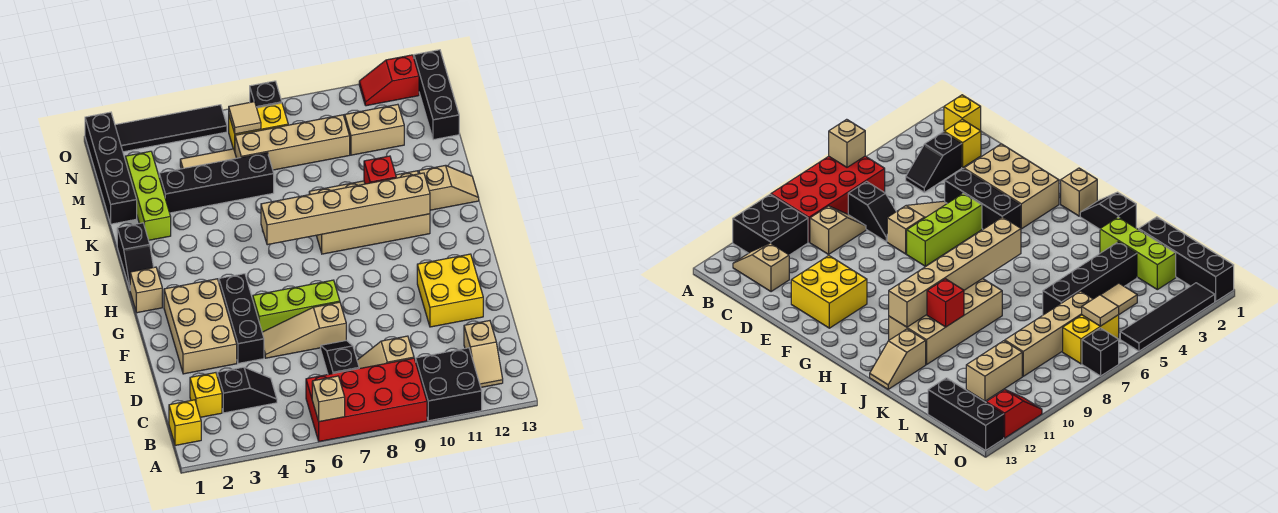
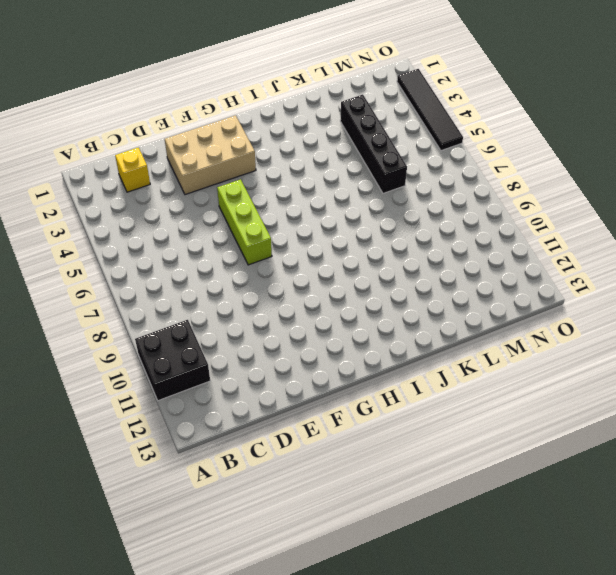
none -> red brick A6:B9 level 1
none -> yellow brick B1 level 1
none -> tan slope B12:C12 level 1 top C
none -> black slope C3:C4 level 1 top 3

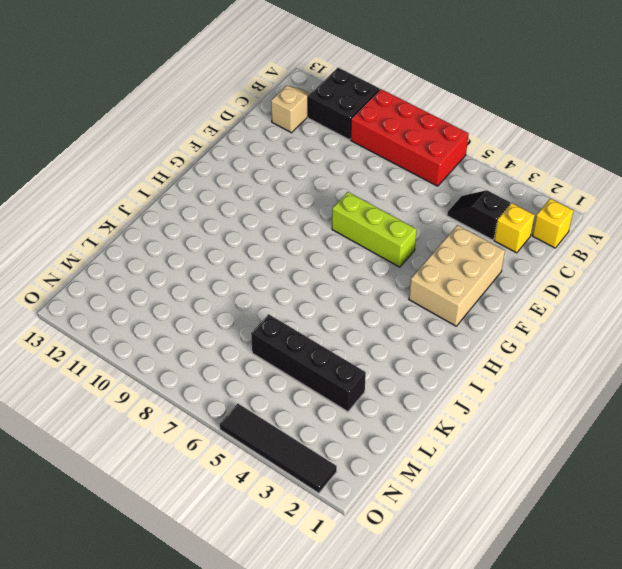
none -> black slope C7:D7 level 1 top C
none -> tan slope C8:C9 level 1 top 9
none -> black brick E4:G4 level 1
none -> tan slope E5:E7 level 1 top 7

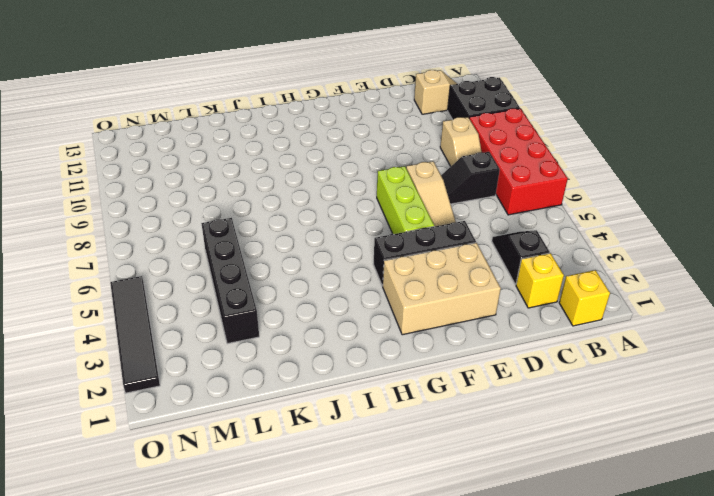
none -> yellow brick E11:F12 level 1
none -> tan brick H1 level 1
none -> black slope I1:J1 level 1 top J
none -> tan brick I8:J11 level 1

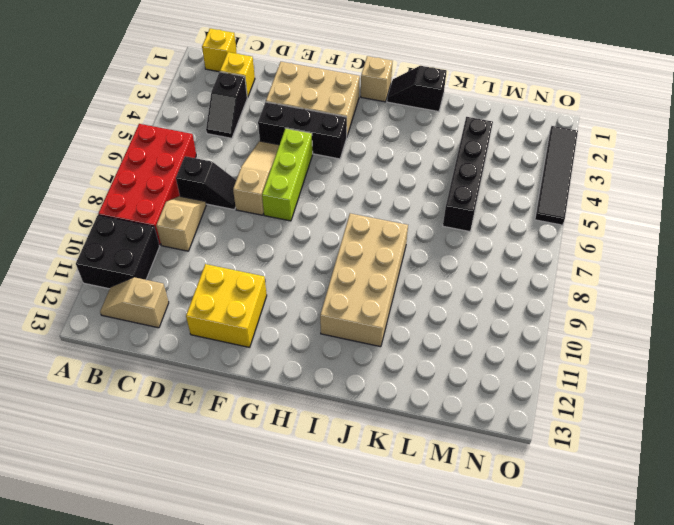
none -> tan slope J12:J13 level 1 top 12
none -> lime brick K2:M2 level 1
none -> black brick L1:O1 level 1
none -> tan tile M4:M5 level 1

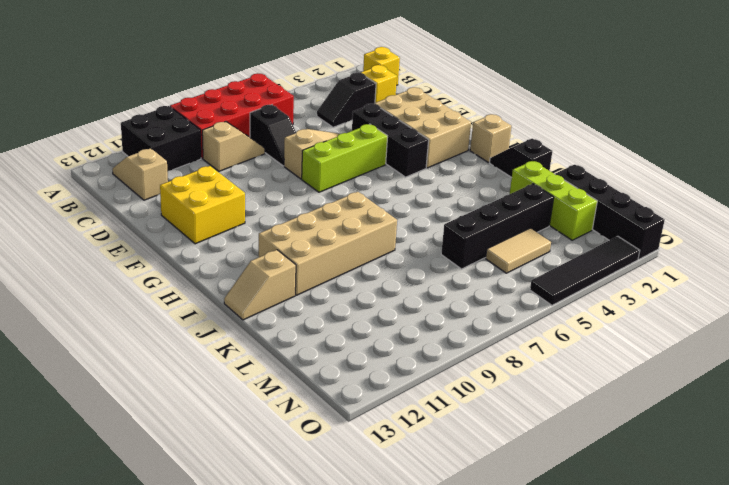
none -> tan brick M6:M9 level 1
none -> tan brick M10:M11 level 1
none -> black brick M13:O13 level 1
none -> yellow brick N6:N7 level 1

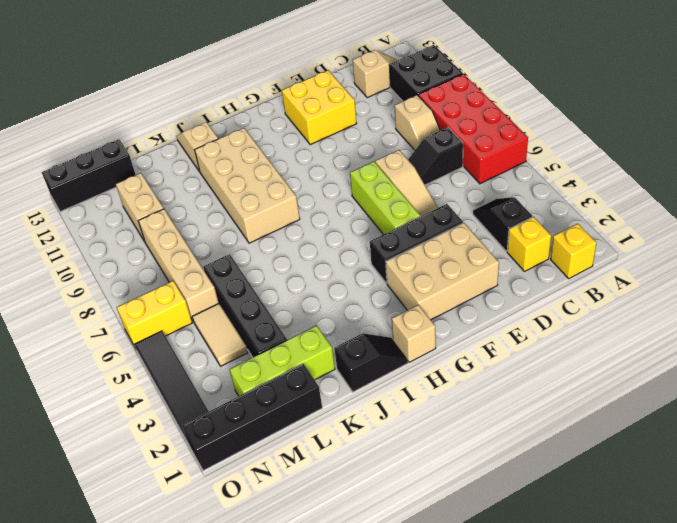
yellow brick N6:O6 level 1 -> yellow brick N6:N7 level 1
none -> black brick O7 level 1
none -> red slope O11:O12 level 1 top 12
none -> tan brick A6 level 2
none -> tan brick I6:I11 level 2

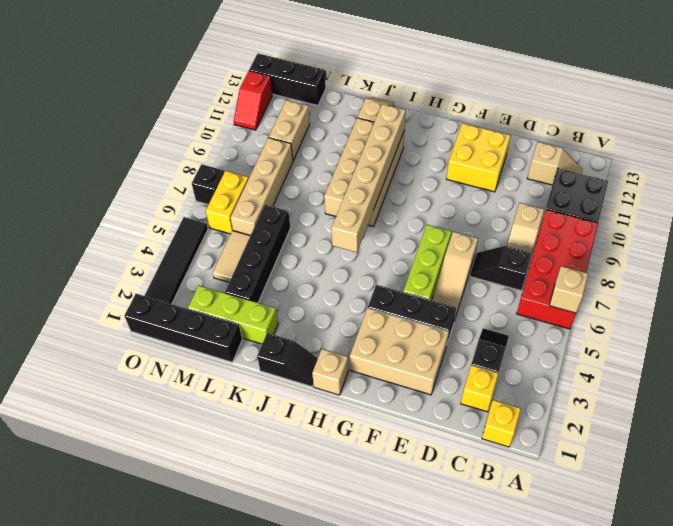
none -> red brick J10 level 2
none -> tan tile N6 level 2

